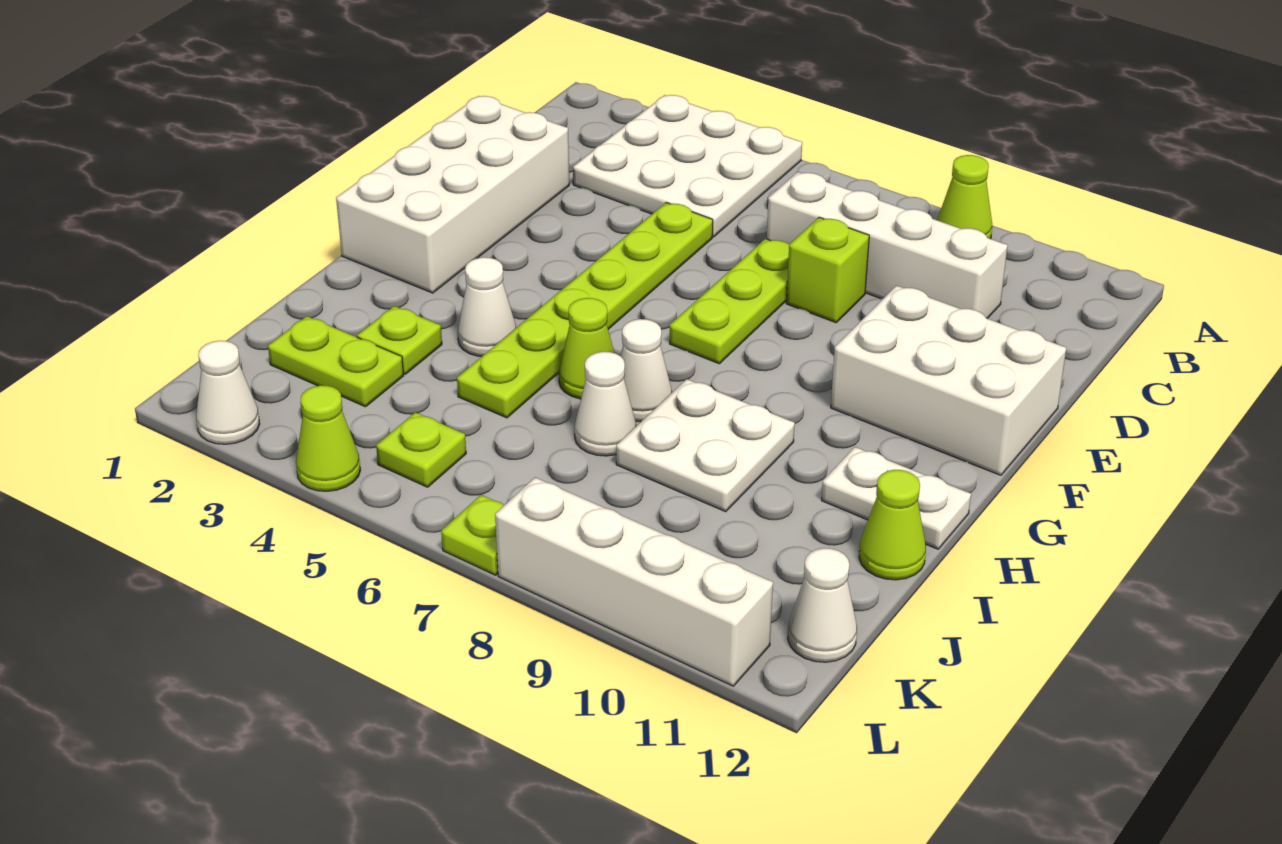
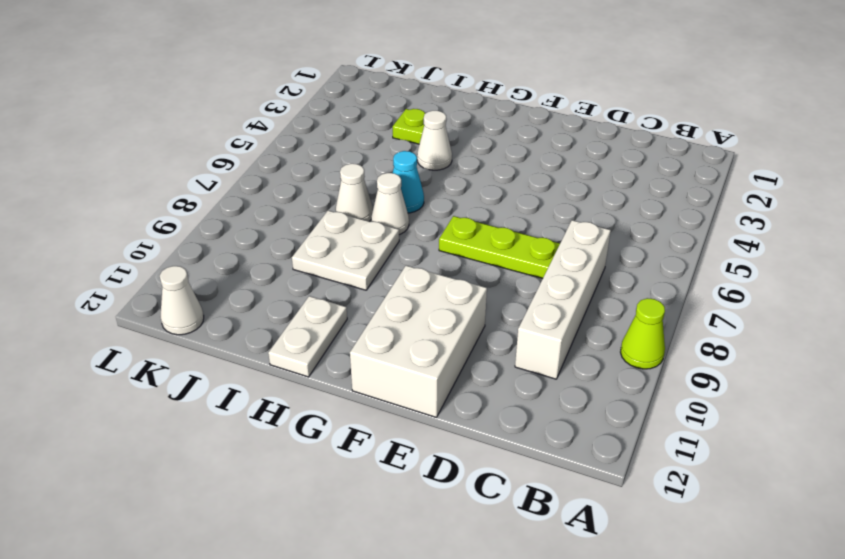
cyan cone H6 level 1 -> lime cone H6 level 1
none -> white plate A3:C5 level 1
none -> white brick D1:G2 level 1
none -> lime plate D5:I5 level 1

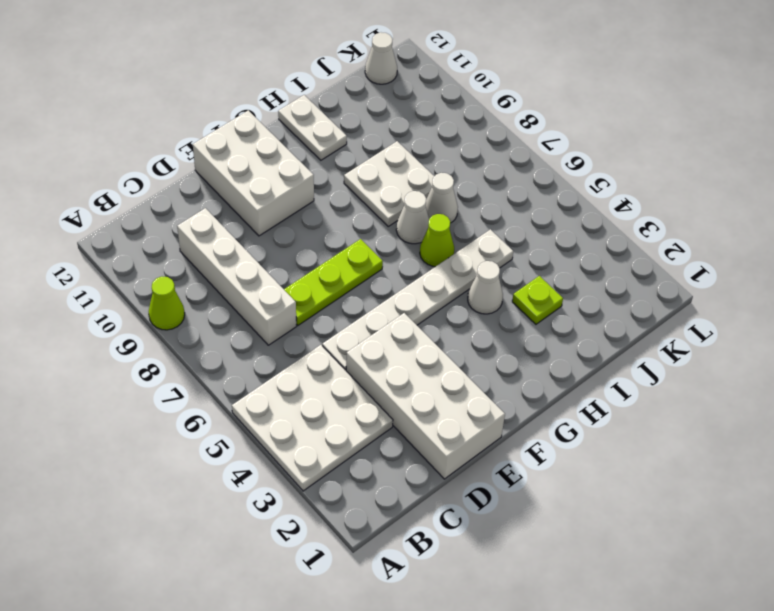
white brick D1:E4 level 1 -> white brick D1:G2 level 1
white plate D5:I5 level 1 -> lime plate D5:I5 level 1
none -> lime brick D8 level 1
none -> lime cone I12 level 1
none -> lime plate J2:J3 level 1

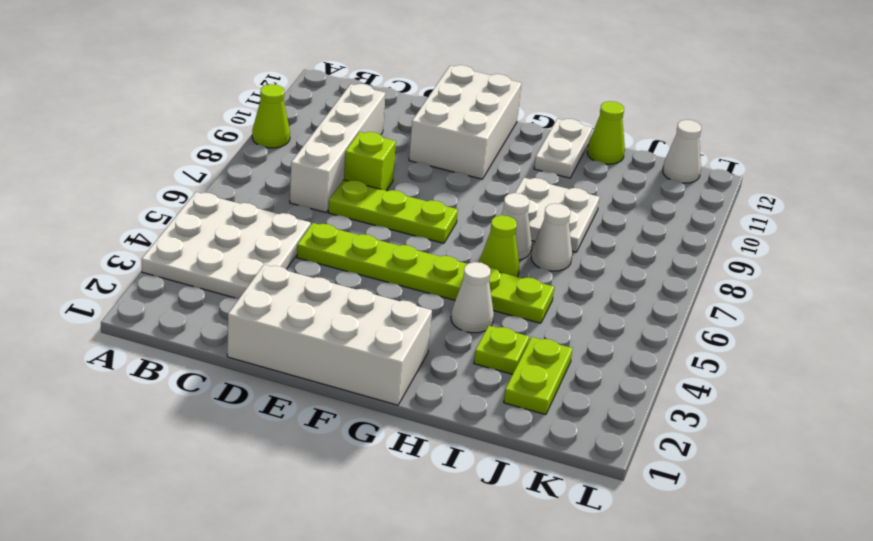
none -> lime plate K5 level 1
none -> white cone L2 level 1
none -> lime cone L4 level 1

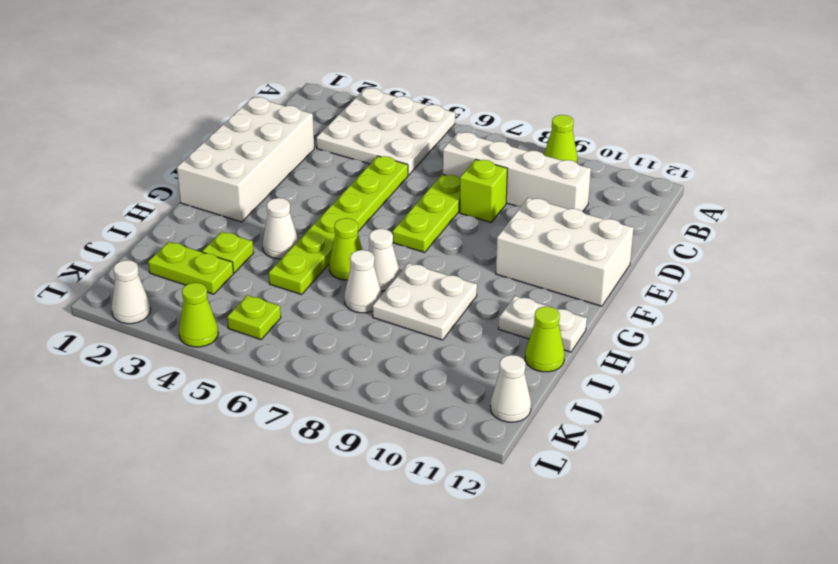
none -> lime plate L7 level 1
none -> white brick L8:L11 level 1

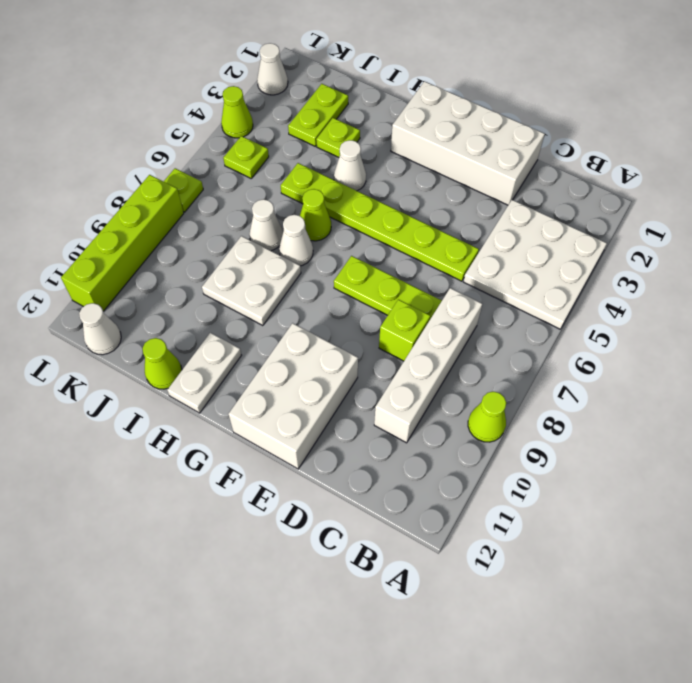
lime brick L8:L11 level 1 -> white brick L8:L11 level 1

